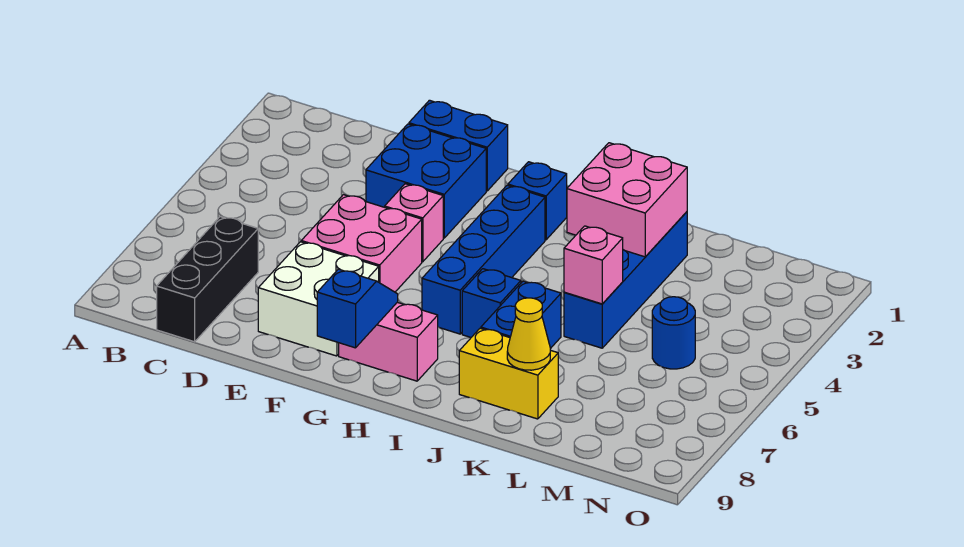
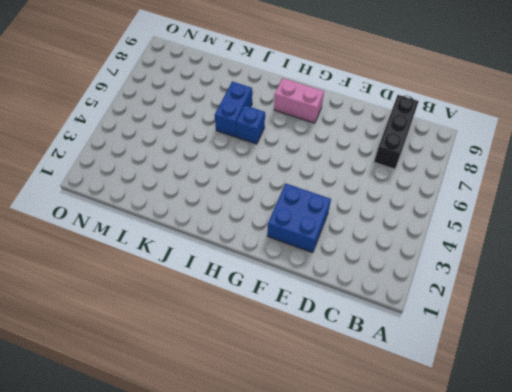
none -> blue brick E1:F1 level 1
none -> pink brick E5:F6 level 1
none -> white brick E7:F8 level 1

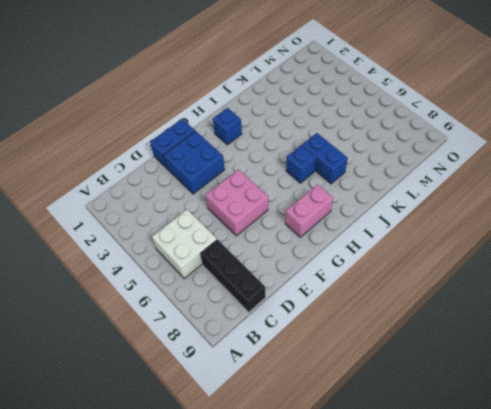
white brick B5:C6 level 1 -> white brick E7:F8 level 1
none -> pink brick F4 level 1
none -> blue brick H3:H6 level 1
none -> yellow brick J8:K8 level 1

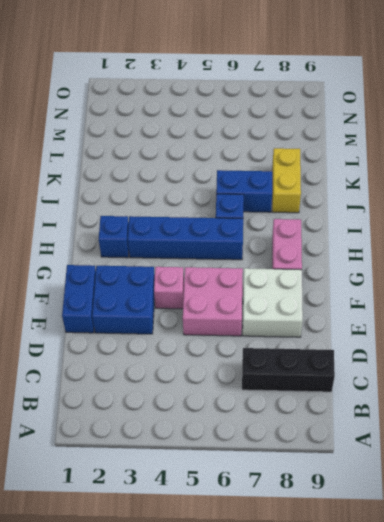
none -> blue brick K2:K5 level 1
none -> blue round brick M5 level 1
none -> blue slope G8:G9 level 2 top 9

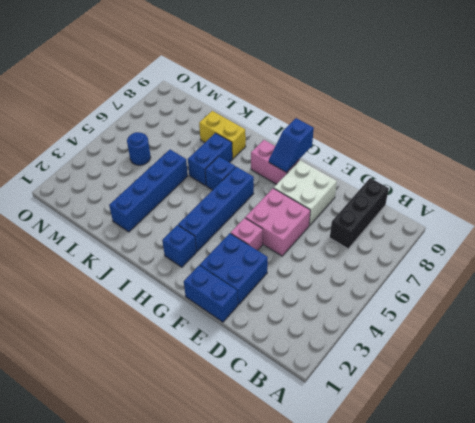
none -> pink brick J2:K3 level 2
none -> pink brick K5 level 2
none -> yellow cone K8 level 2

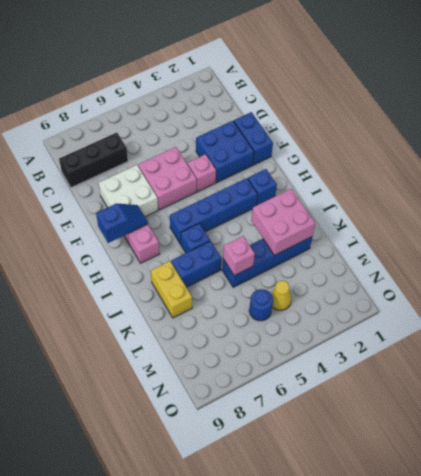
yellow cone M4 level 1 -> yellow cone K8 level 2

